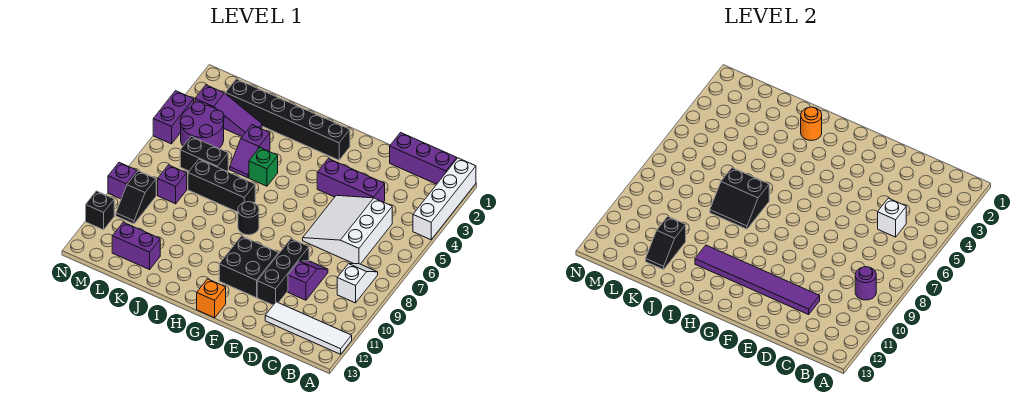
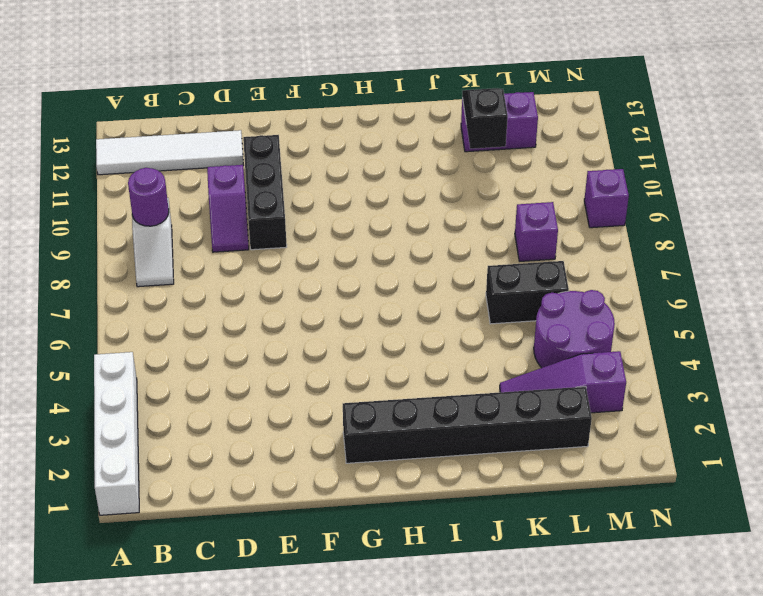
none -> purple brick B1:D1 level 1
none -> white slope C5:E7 level 1 top C
none -> purple brick D4:F4 level 1
none -> black brick F10:G11 level 1

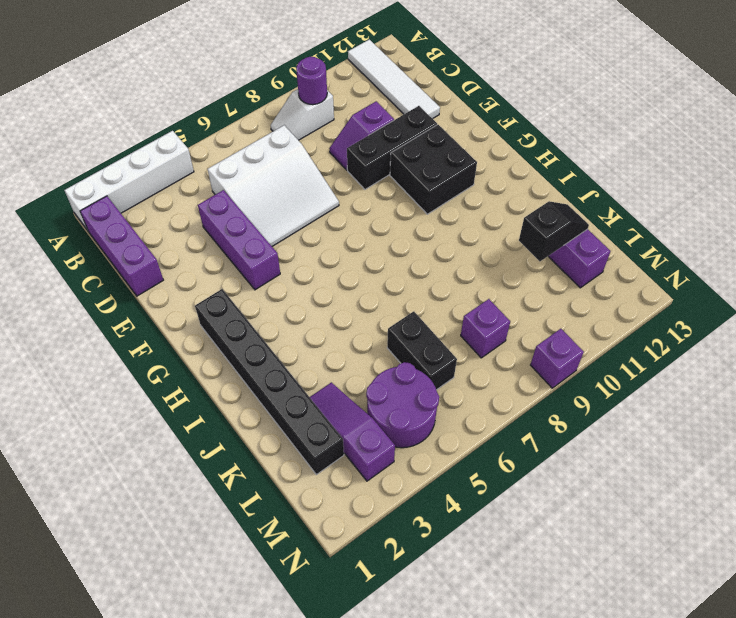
none -> orange brick G13 level 1
none -> black round brick H8 level 1
none -> green brick I5 level 1
none -> black brick I7:K7 level 1

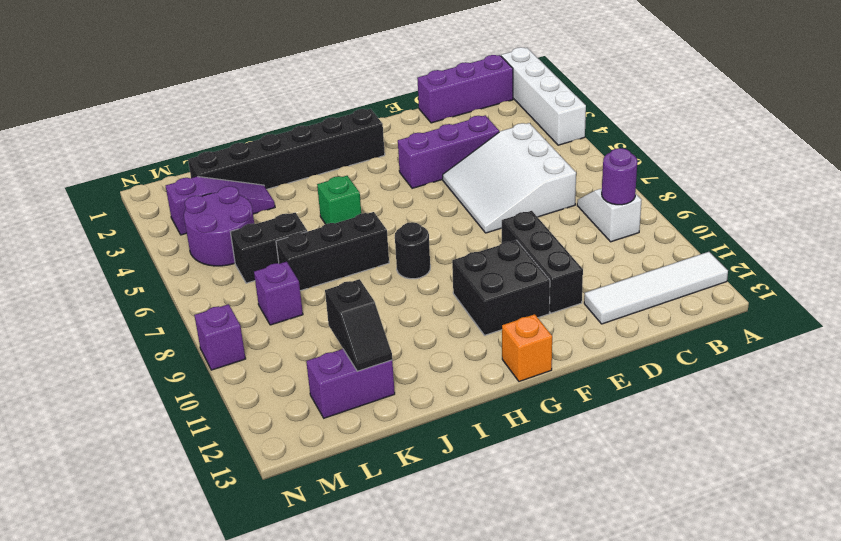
none -> purple slope D9:D10 level 1 top 10
none -> purple slope J4:J5 level 1 top 4
none -> black slope M9:M10 level 1 top 9
none -> purple brick N4:N5 level 1

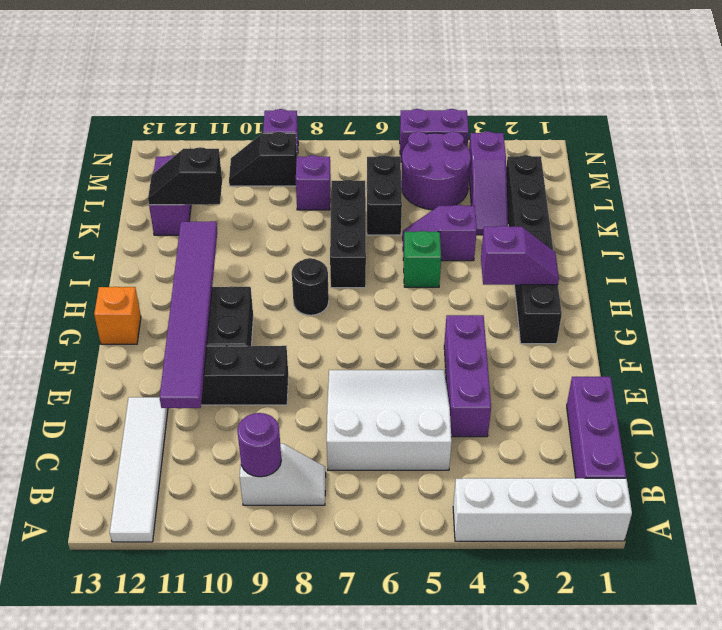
purple slope H2:H3 level 2 top 3 -> purple slope D9:D10 level 1 top 10
none -> black brick N11 level 1
none -> white brick C5 level 2
none -> orange round brick I2 level 2
none -> black slope I7:J8 level 2 top 7

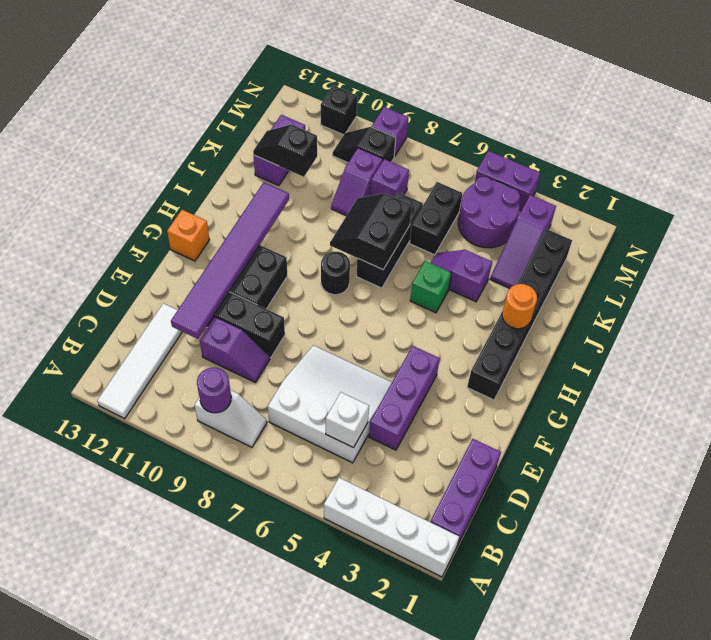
purple slope K9:L9 level 1 top L -> none

